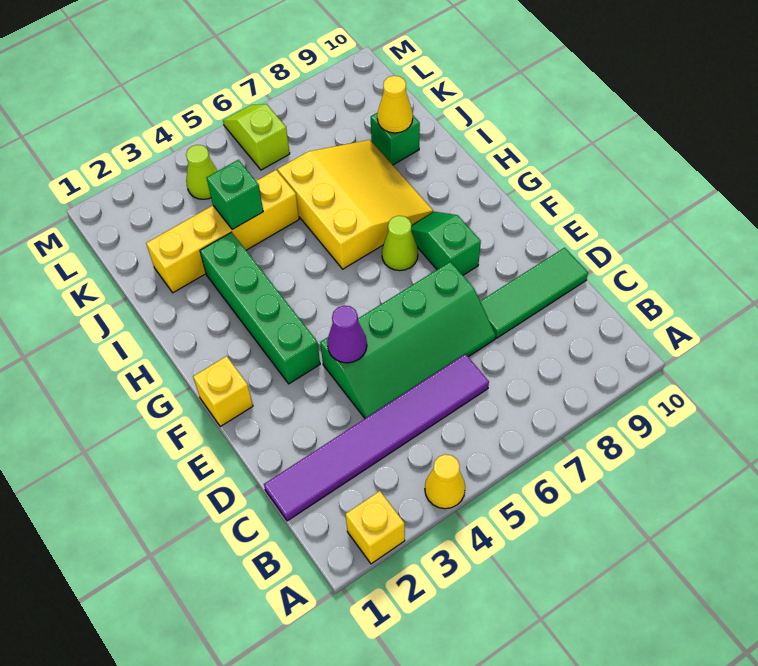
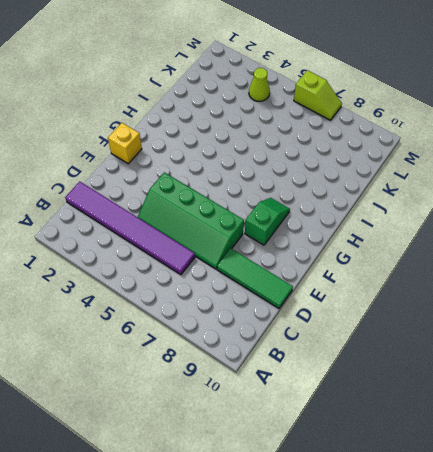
lime slope M6:M7 level 1 top 6 -> lime slope L6:M6 level 1 top L
none -> yellow brick A2 level 1
none -> yellow cone A4 level 1
none -> green brick F3:I3 level 1

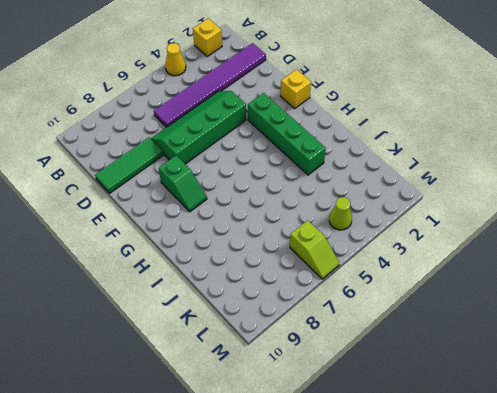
none -> lime cone G7 level 1
none -> yellow slope H6:J8 level 1 top 6
none -> yellow brick J2:J5 level 1

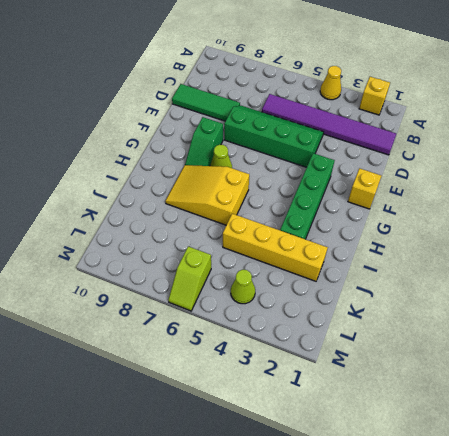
yellow slope H6:I8 level 1 top 6 -> yellow slope H6:J8 level 1 top 6
none -> green brick J9 level 1
none -> purple cone E4 level 2
none -> green brick J4 level 2

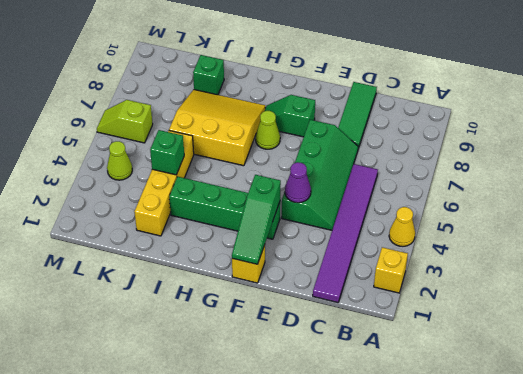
green slope F1:F3 level 2 top 3 -> none
none -> yellow cone J9 level 2

